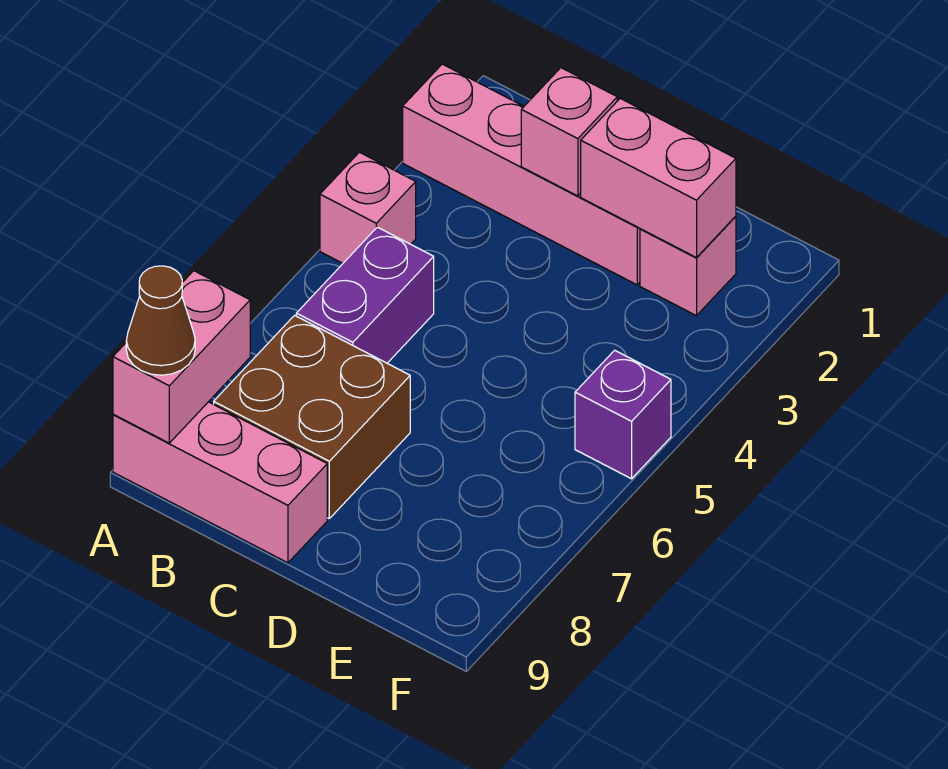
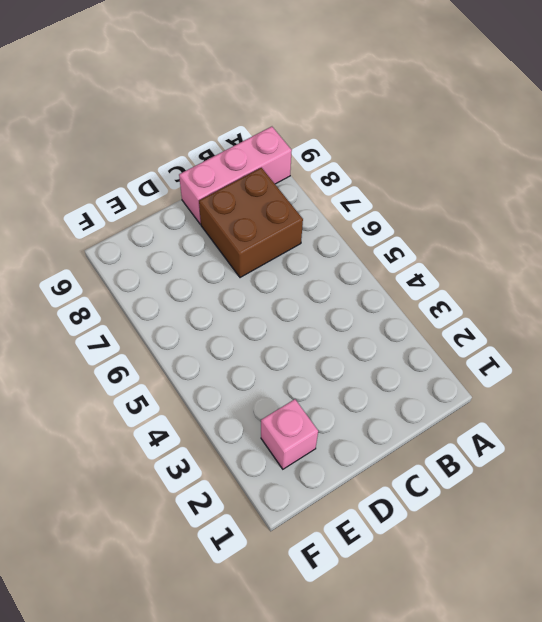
none -> pink brick A2:D2 level 1
none -> pink brick A4 level 1

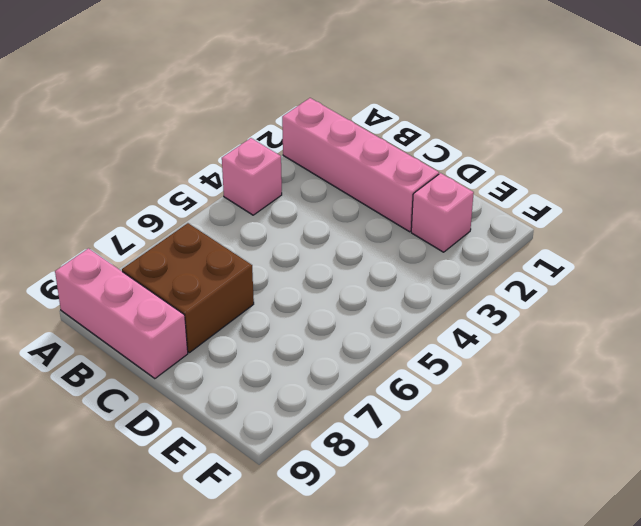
none -> purple brick B5:B6 level 1
none -> purple brick F5 level 1

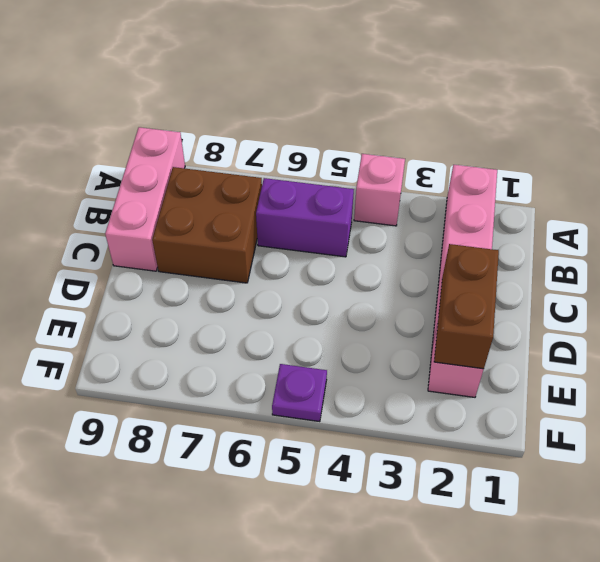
brown brick D2:E2 level 2 -> pink brick D2:E2 level 2
purple plate F5 level 1 -> purple brick F5 level 1
none -> pink brick A8:A9 level 2
none -> pink brick C2 level 2

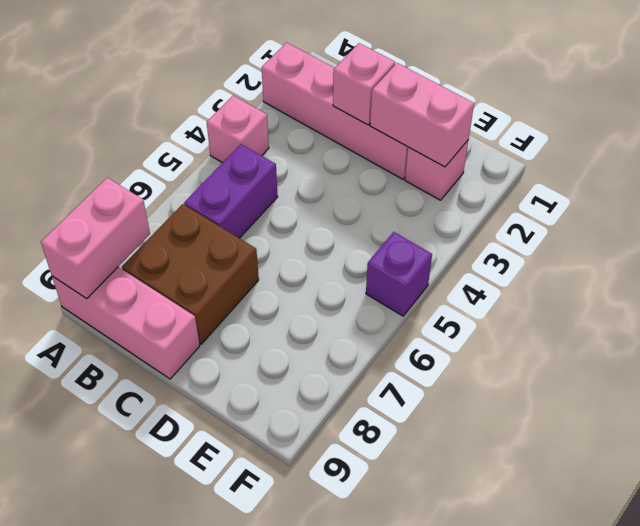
none -> brown cone A9 level 3

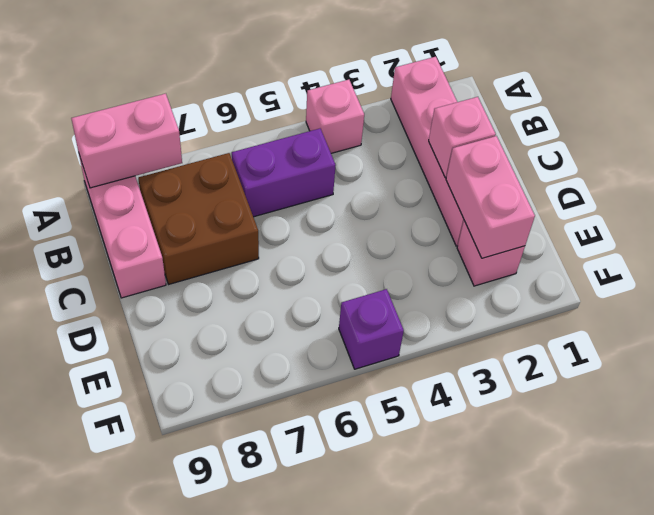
none -> brown cone A9 level 3

